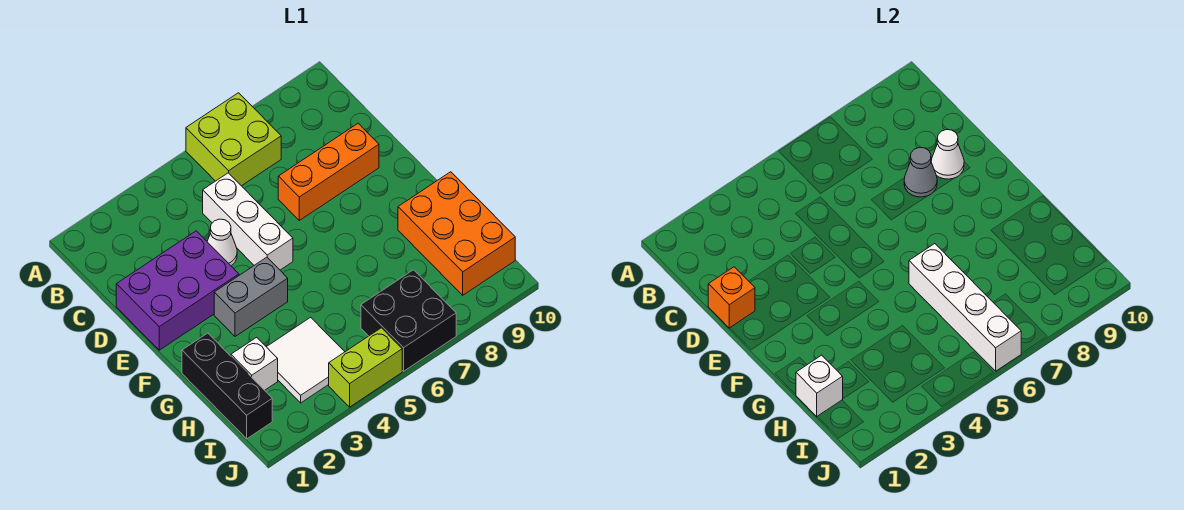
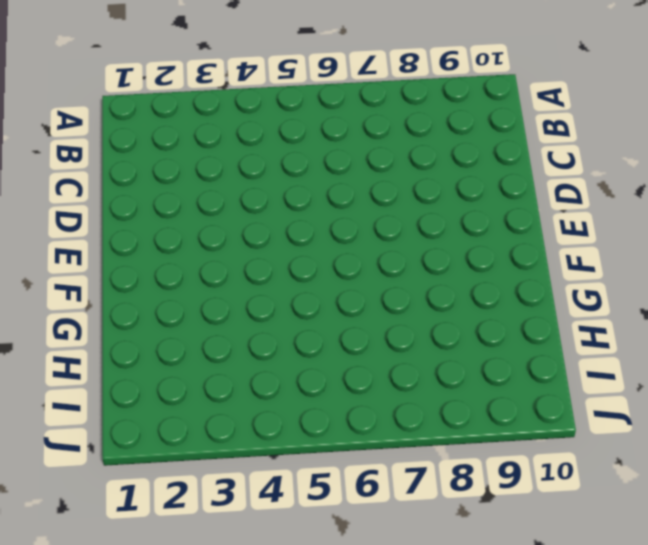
none -> lime brick A6:B7 level 1
none -> white brick C5:E5 level 1
none -> purple brick D1:E3 level 1

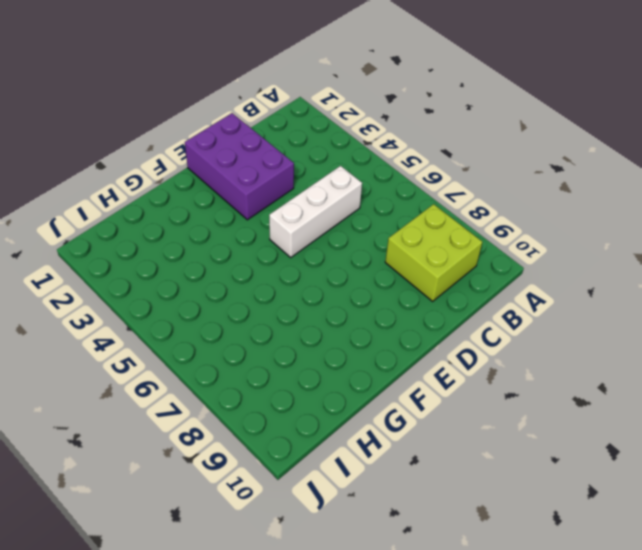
lime brick B8:C9 level 1 -> lime brick A6:B7 level 1
none -> white cone D4 level 1
none -> orange brick D7:D9 level 1
none -> grey brick F3:F4 level 1

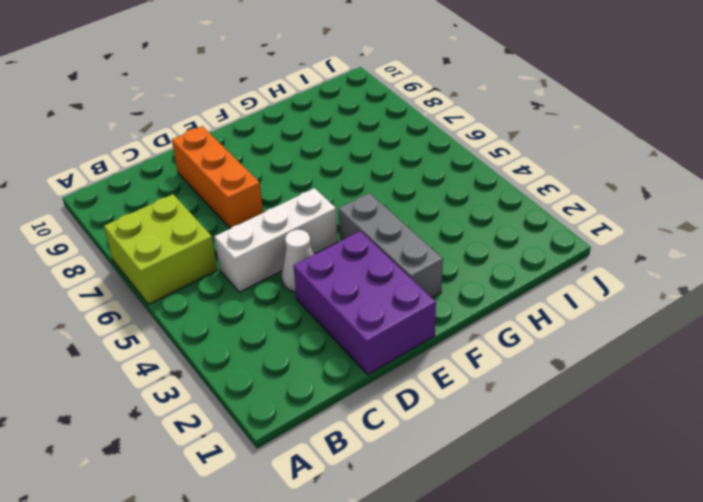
grey brick F2:F4 level 1 -> grey brick F3:F4 level 1
none -> black brick G1:I1 level 1
none -> orange brick G9:I10 level 1
none -> white brick H2 level 1

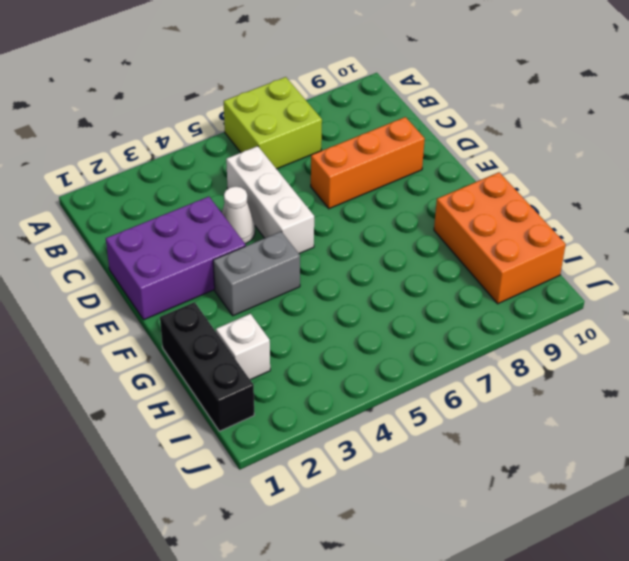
none -> white tile H3:I4 level 1
none -> black brick I6:J7 level 1
none -> lime brick J4:J5 level 1

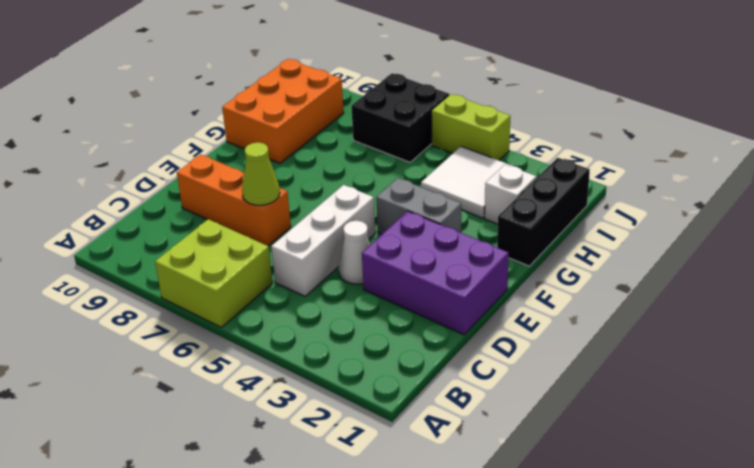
lime cone D7 level 2 -> none
none -> orange brick D1 level 2
none -> grey cone D8 level 2
none -> white cone D9 level 2

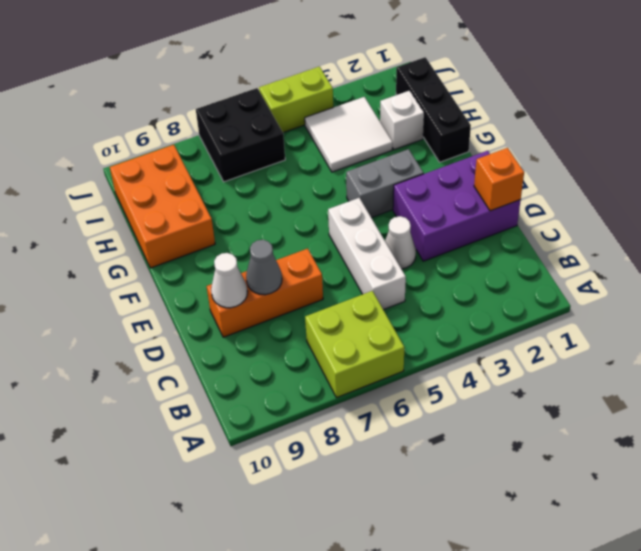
none -> white brick G6:J6 level 2
none -> white brick H1 level 2

